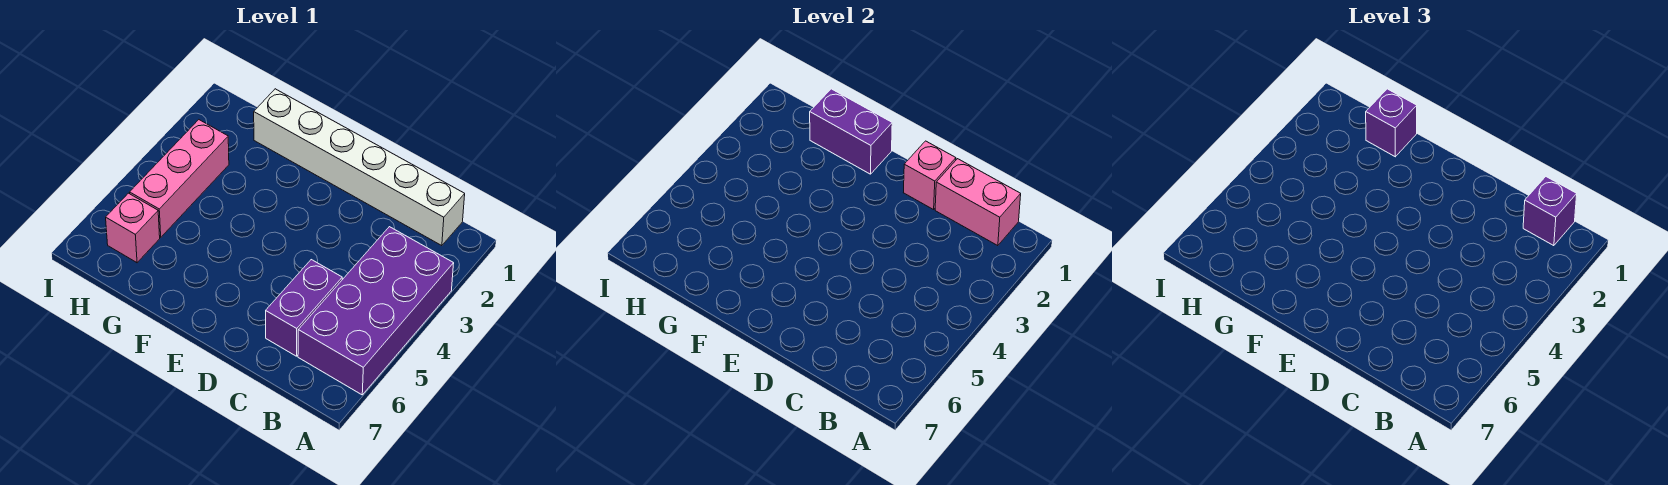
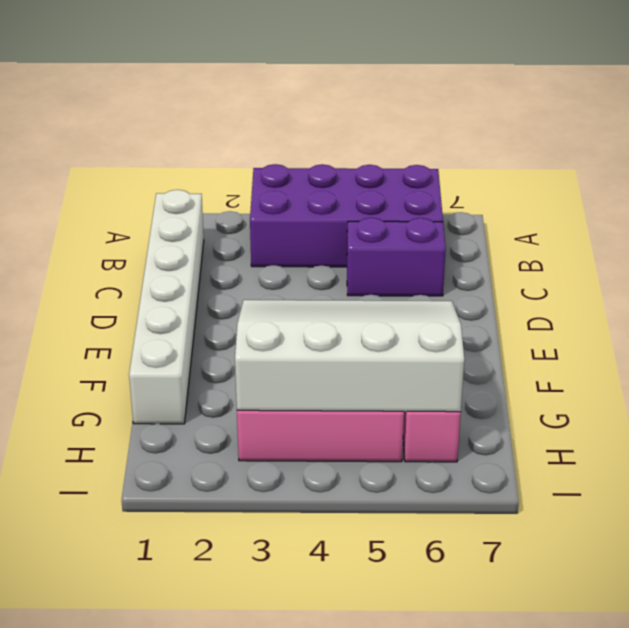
white slope F3:H6 level 2 top H -> none
none -> pink brick B1:C1 level 2
none -> pink brick D1 level 2

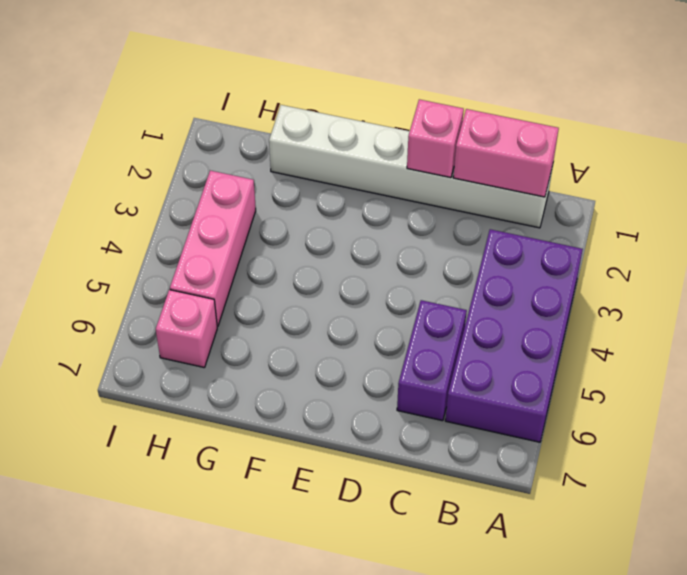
none -> purple brick F1:G1 level 2
none -> purple brick B1 level 3

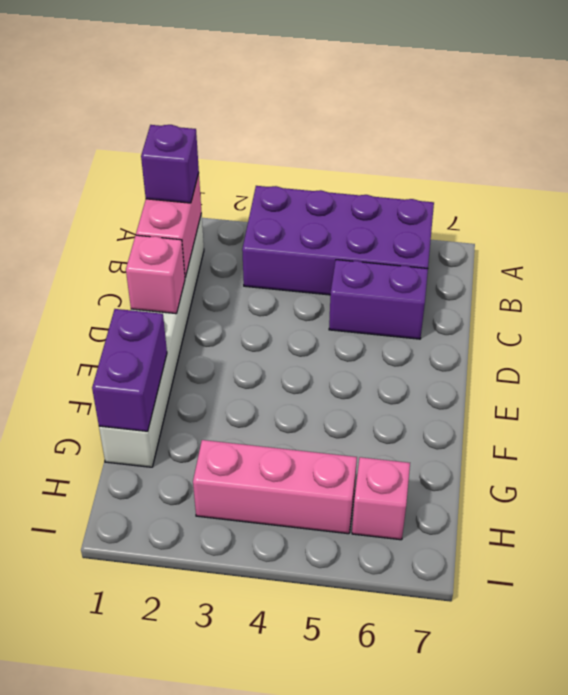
none -> purple brick G1 level 3

